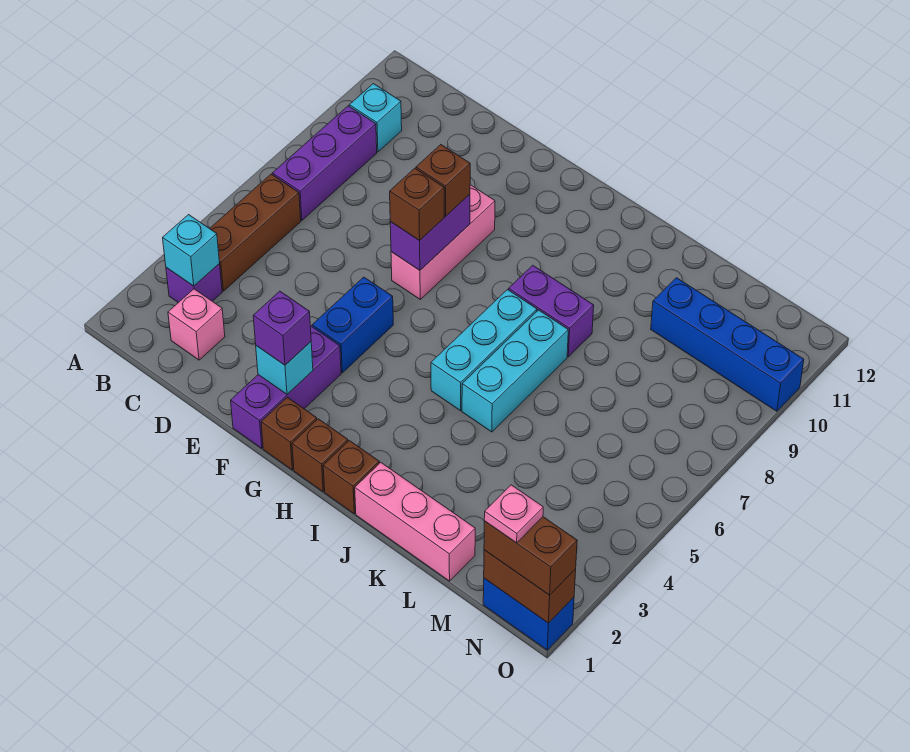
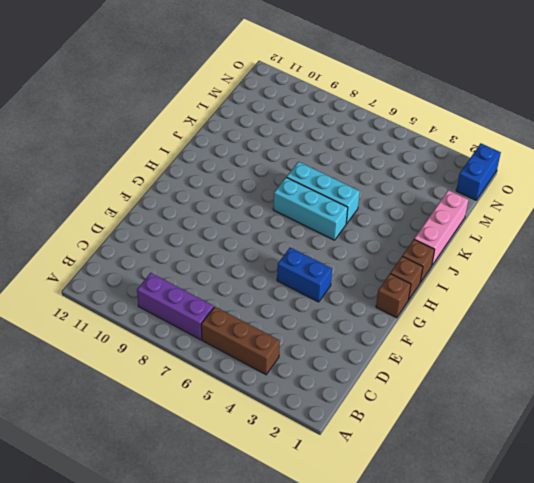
none -> purple brick B3 level 1
none -> cyan brick B10 level 1
none -> pink brick C2 level 1

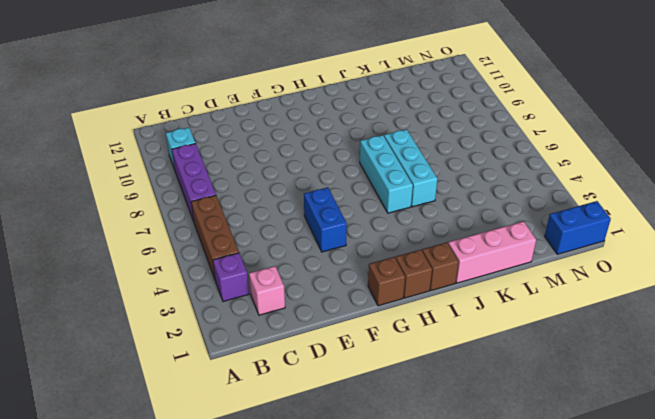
none -> purple brick F1:F3 level 1
none -> pink brick F7:F9 level 1
none -> purple brick I8:J8 level 1

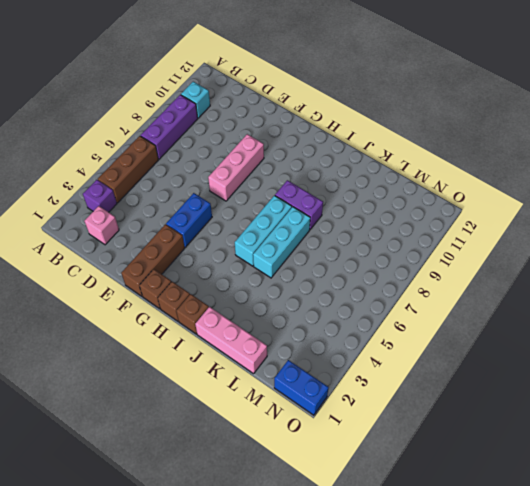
brown brick F1:F3 level 1 -> purple brick F1:F3 level 1
none -> blue brick L10:O10 level 1
none -> cyan brick B3 level 2
none -> cyan brick F2 level 2

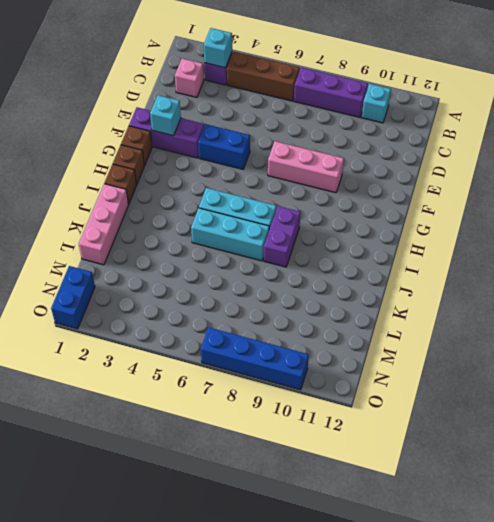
blue brick O7:O10 level 1 -> blue brick L10:O10 level 1
none -> purple brick F7:F8 level 2
none -> brown brick N1:O1 level 2
none -> purple brick F2 level 3

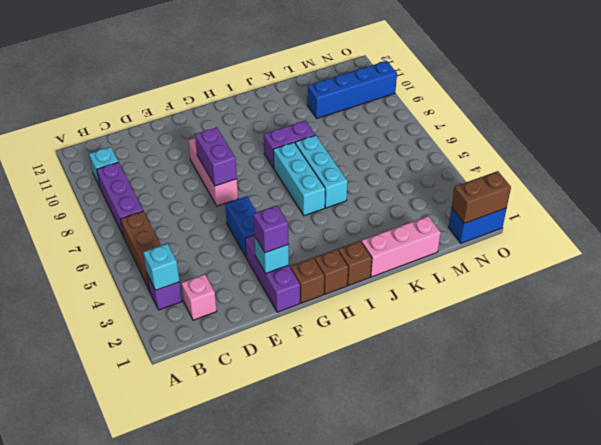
none -> brown brick F7 level 3
none -> brown brick F8 level 3
none -> brown brick N1:O1 level 3

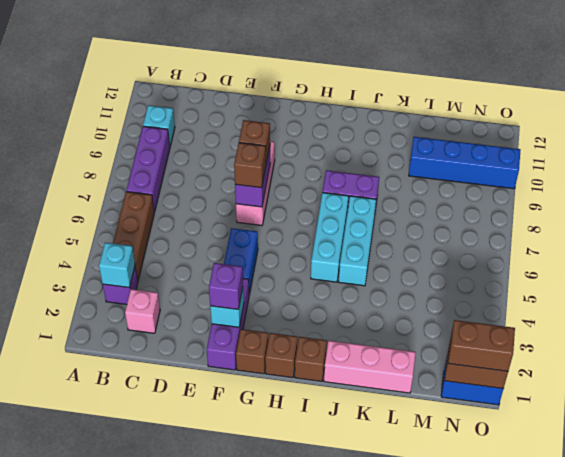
none -> pink plate N1 level 4

